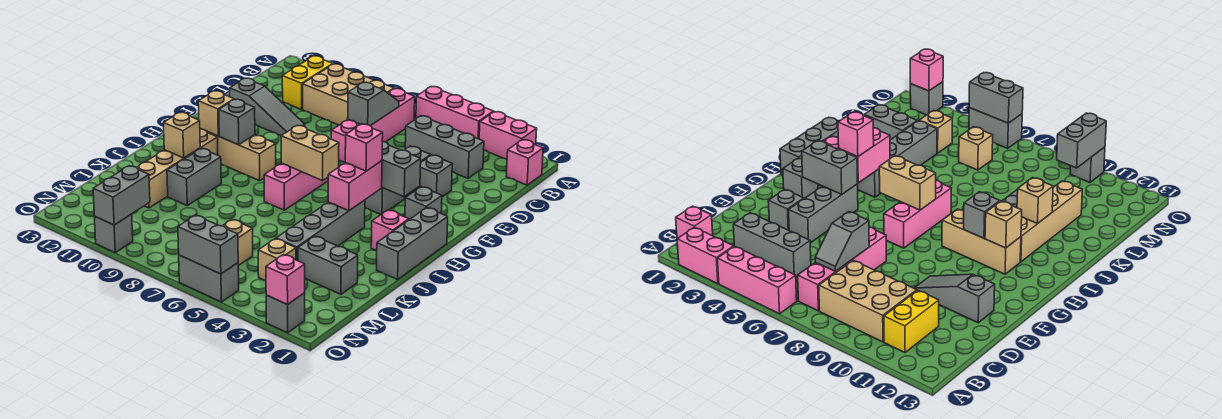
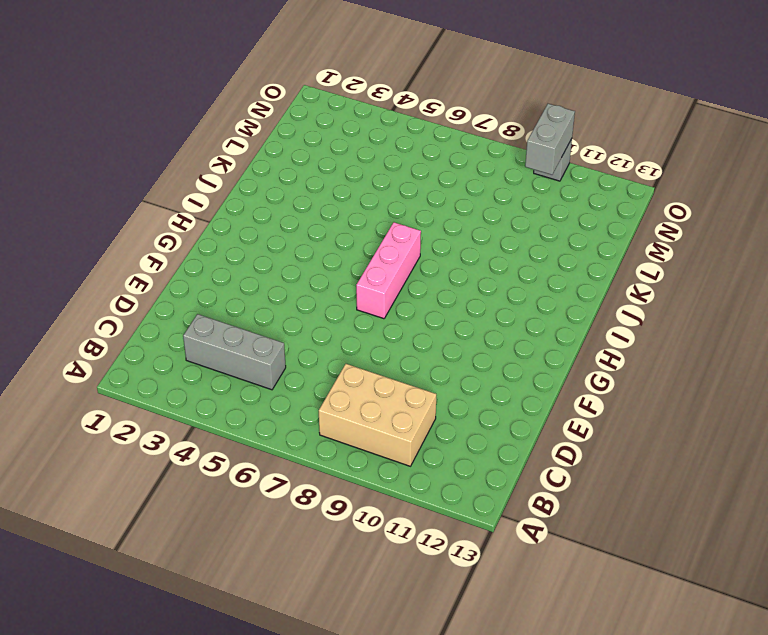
none -> pink brick A2:A3 level 1
none -> pink brick A4:A6 level 1
none -> pink brick B1 level 1
none -> pink brick B7:E7 level 1

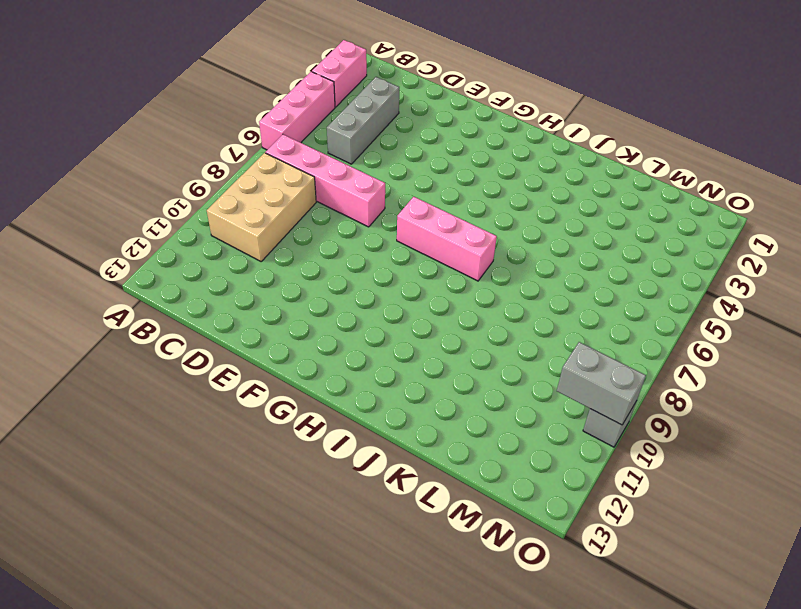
none -> pink brick B1 level 1
none -> yellow brick B11:C11 level 1
none -> grey brick E3 level 1
none -> grey brick E4:G4 level 1

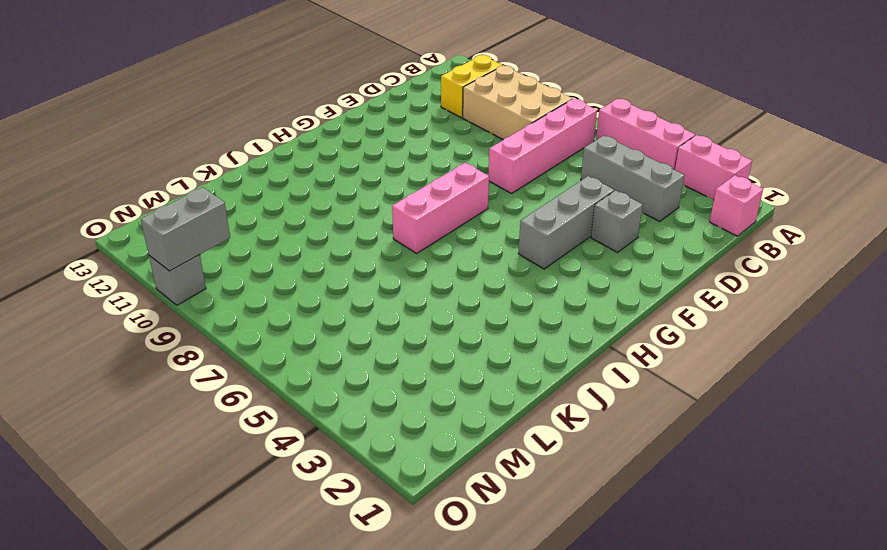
none -> grey slope E10:E12 level 1 top 12
none -> grey brick G2 level 1
none -> grey brick H1:J1 level 1
none -> tan brick H9:H11 level 1

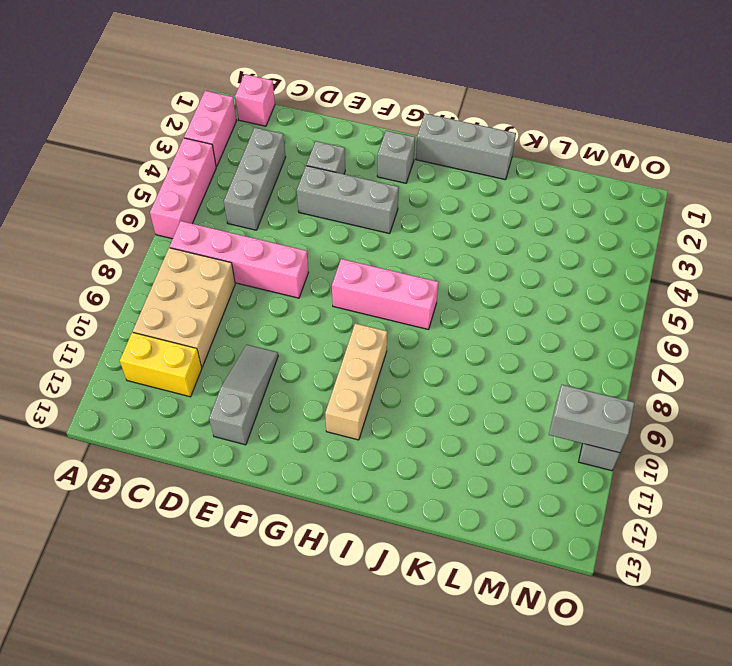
none -> pink brick I2 level 1
none -> grey brick I4:L4 level 1
none -> tan brick I11:L11 level 1
none -> grey brick J10:K10 level 1

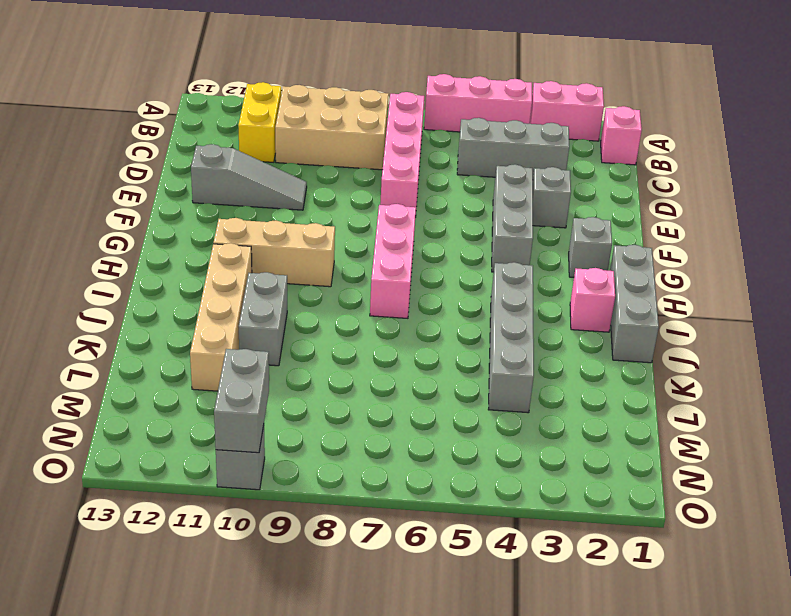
none -> grey brick L2:L3 level 1
none -> tan brick M4 level 1
none -> tan brick M6 level 1
none -> grey brick O2 level 1

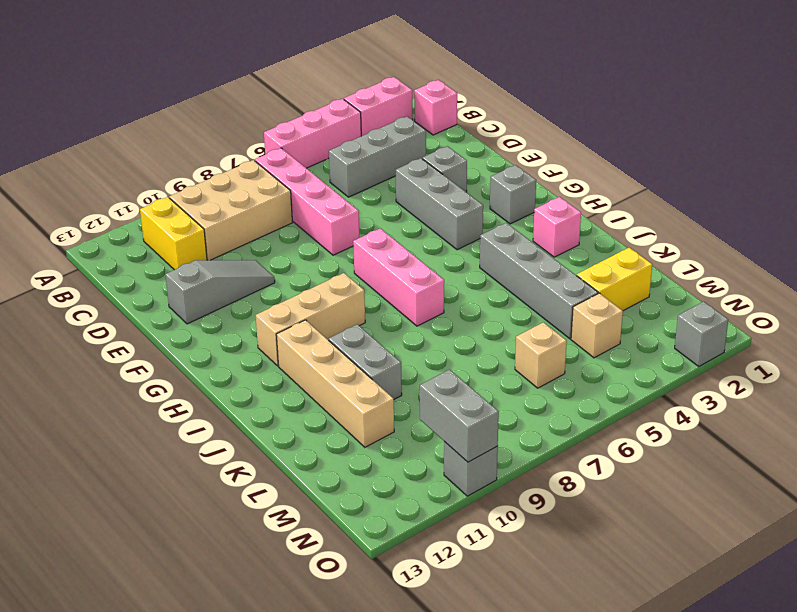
yellow brick L2:L3 level 1 -> grey brick L2:L3 level 1
none -> grey brick H1:J1 level 1
none -> grey brick O5:O6 level 1
none -> grey slope C7:D7 level 2 top D
none -> grey brick G3:G4 level 2

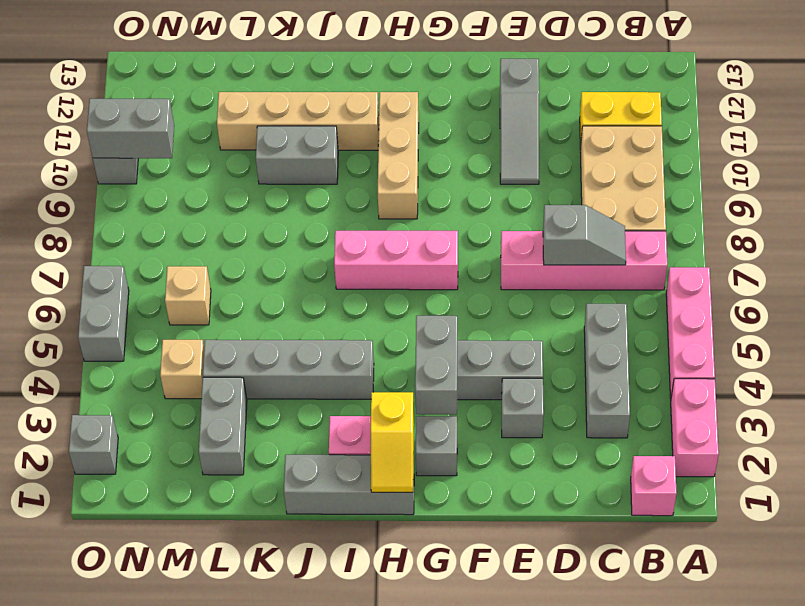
yellow slope H1:H2 level 2 top 2 -> none
none -> pink brick H4:I4 level 2
none -> tan brick H6:H7 level 2
none -> grey brick H10 level 2
none -> tan brick H11 level 2

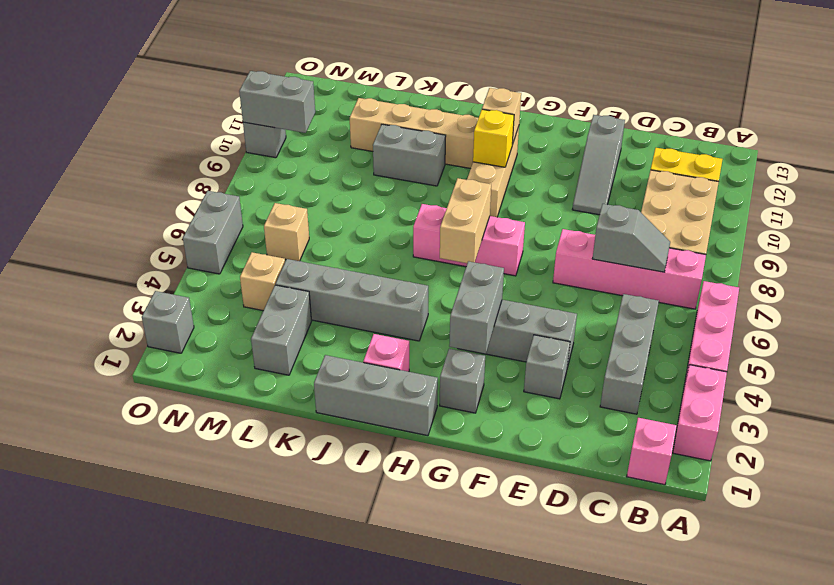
yellow brick H10 level 2 -> grey brick H10 level 2
none -> pink brick H4:I4 level 2
none -> tan brick J11 level 2
none -> pink brick O2 level 2
none -> grey brick O5:O6 level 2

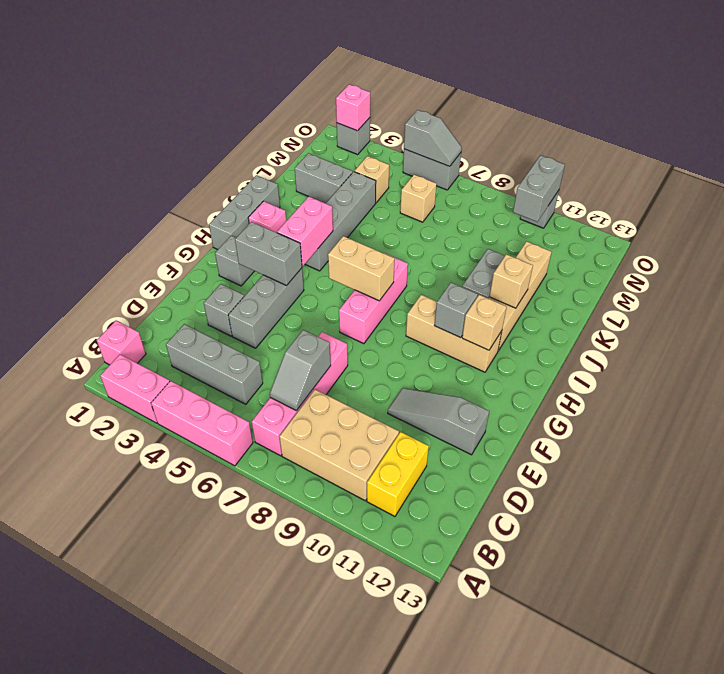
grey slope O5:O6 level 2 top 5 -> grey brick O5:O6 level 2
none -> pink brick H4 level 3

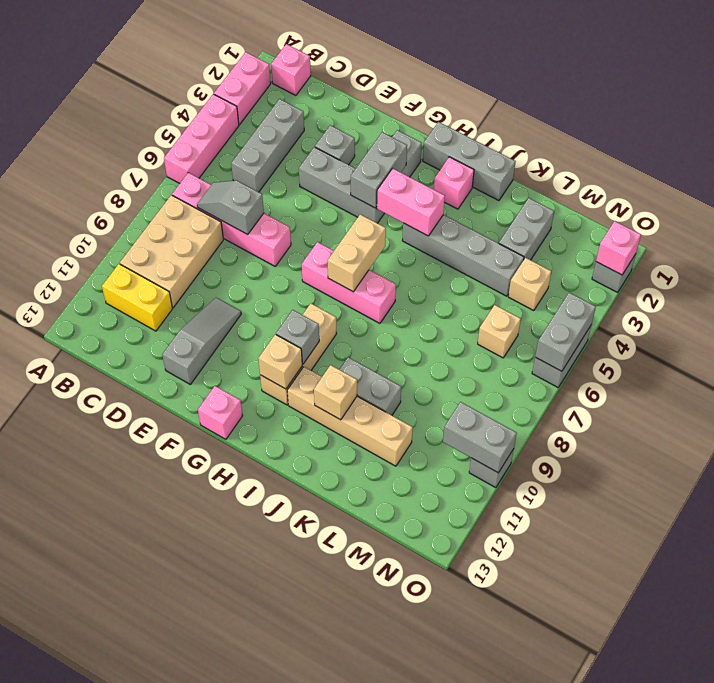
pink brick G13 level 1 -> pink brick H4 level 3

